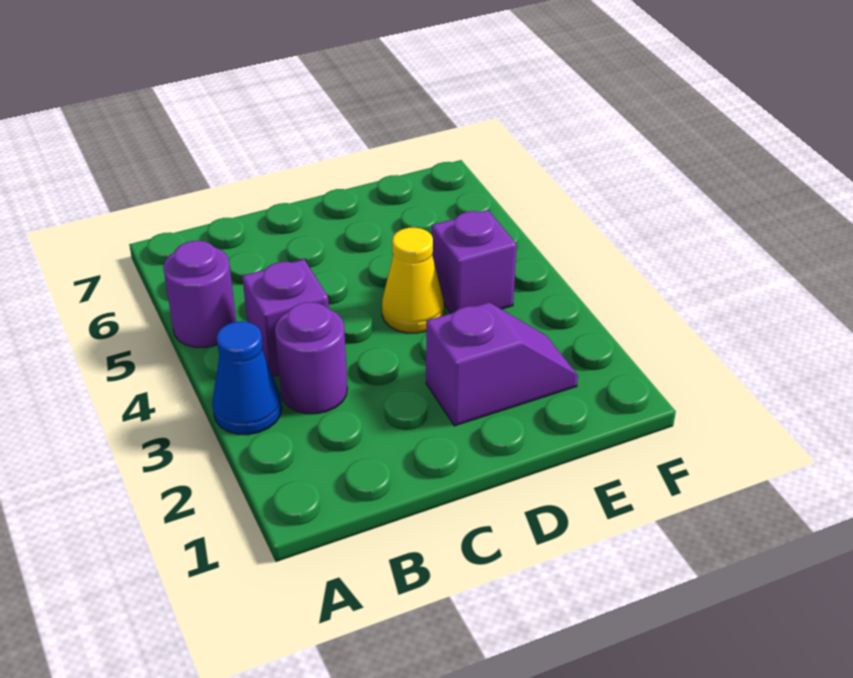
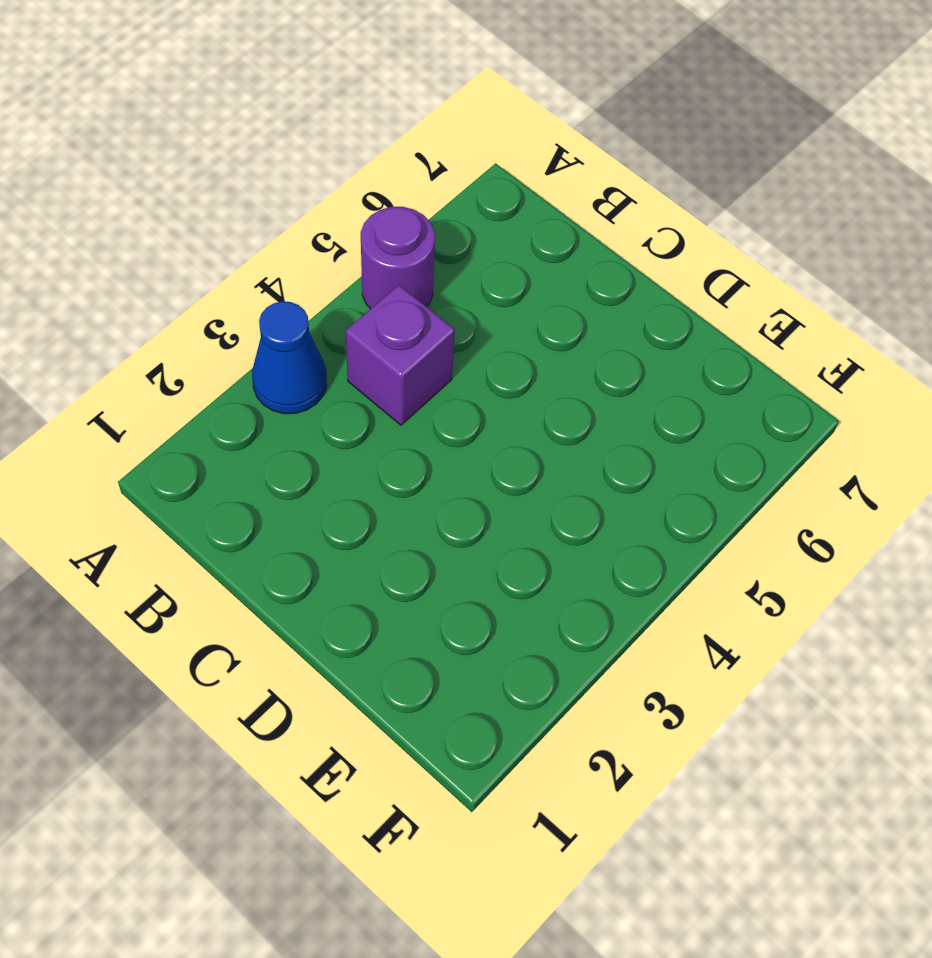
none -> purple round brick B3 level 1
none -> purple slope D2:E2 level 1 top D

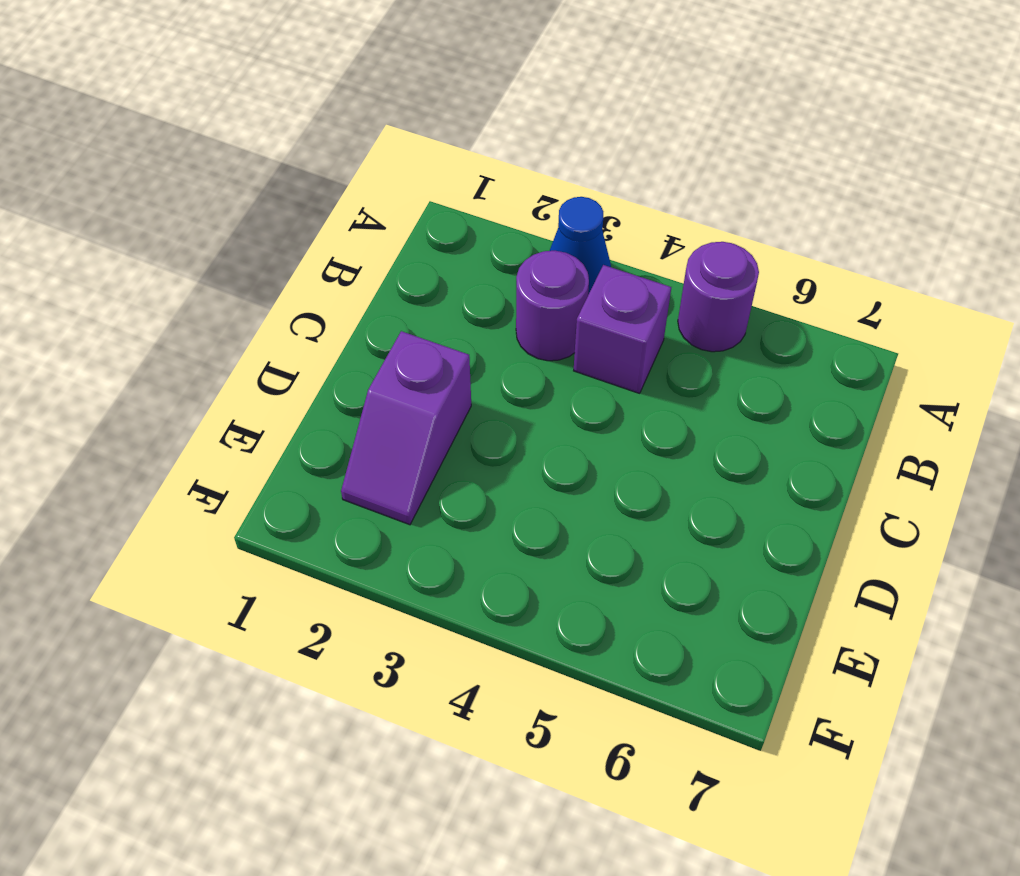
none -> yellow cone D4 level 1
none -> purple brick E4 level 1

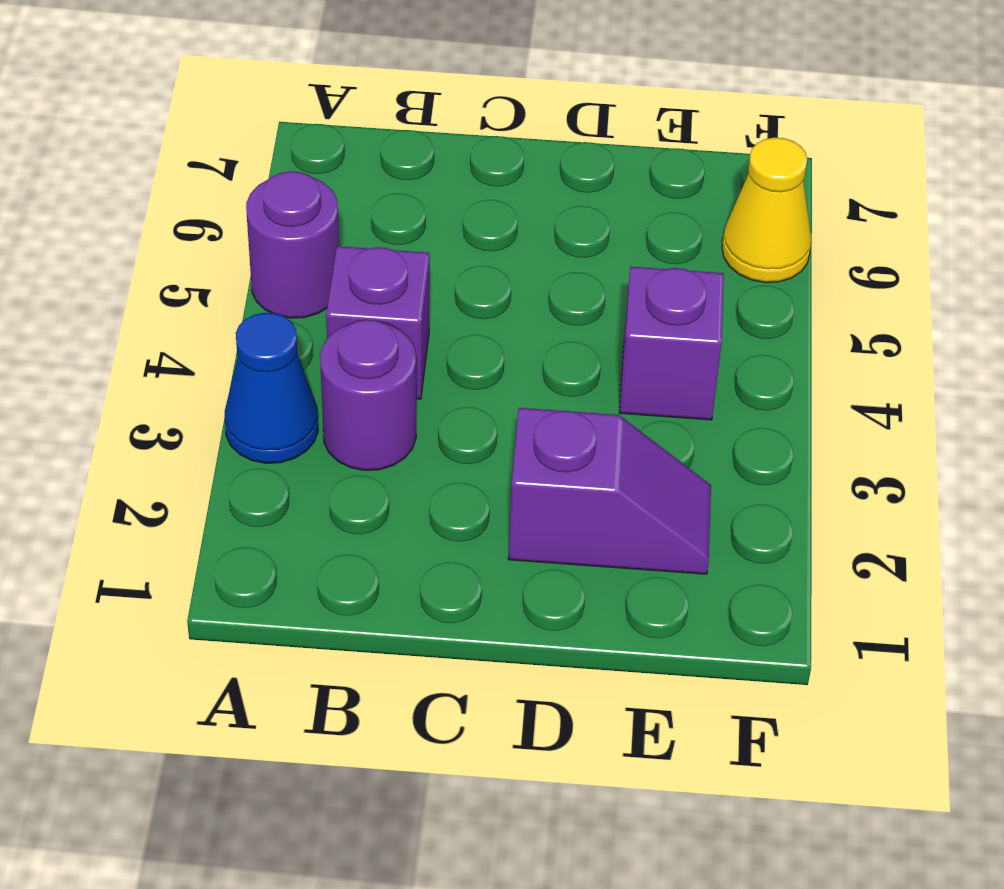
yellow cone F6 level 1 -> yellow cone D4 level 1

